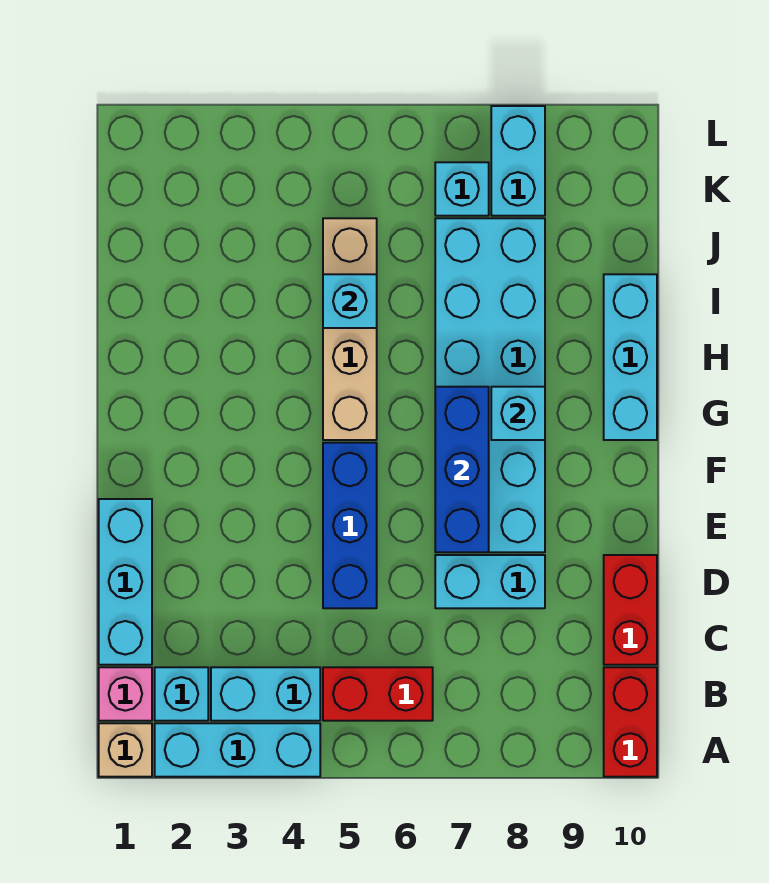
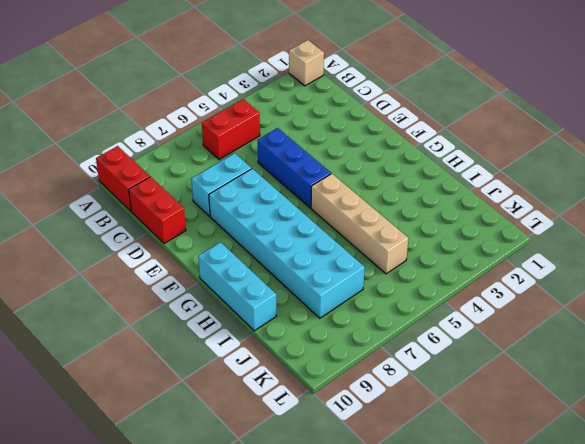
none -> cyan brick A2:A4 level 1
none -> pink brick B1 level 1
none -> cyan brick B2 level 1

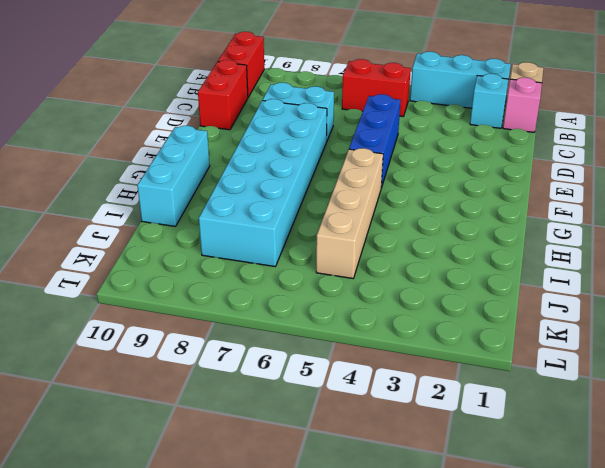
none -> cyan brick B3:B4 level 1
none -> cyan brick C1:E1 level 1
none -> cyan brick K7 level 1

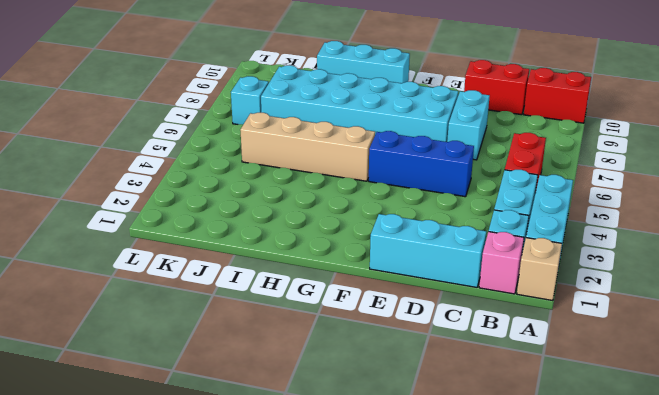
none -> cyan brick K8:L8 level 1
none -> blue brick E7:G7 level 2
none -> cyan brick G8 level 2

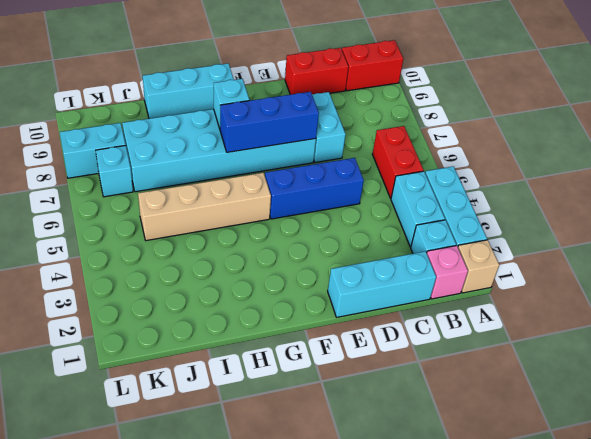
none -> cyan brick I5 level 2

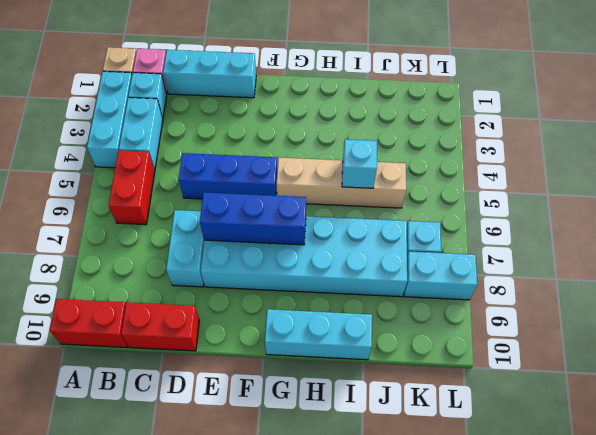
none -> cyan brick G8 level 2

